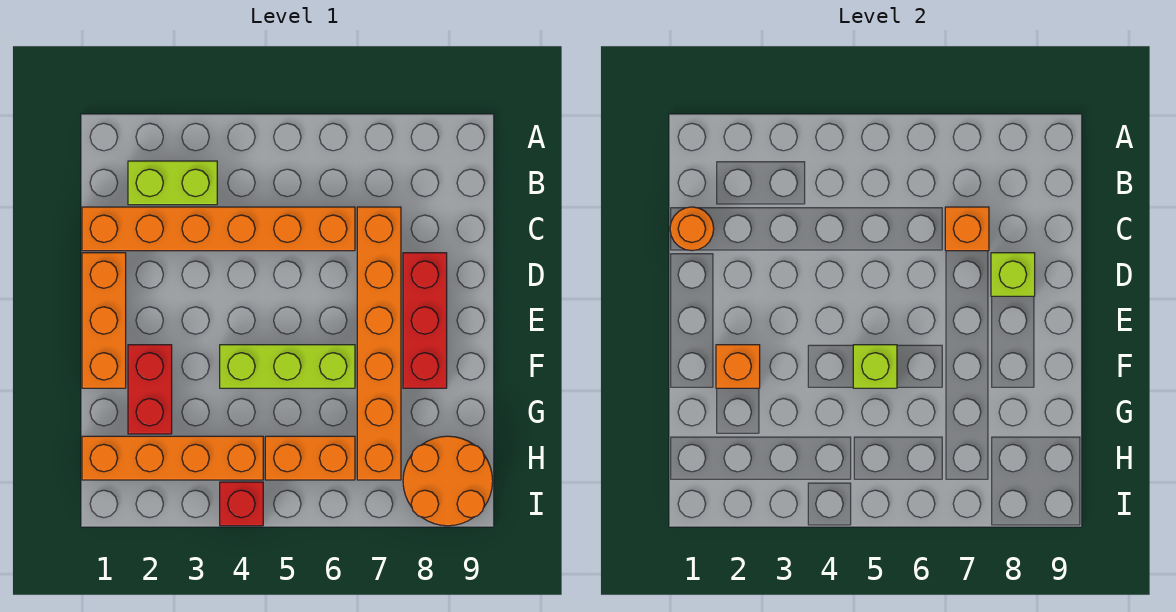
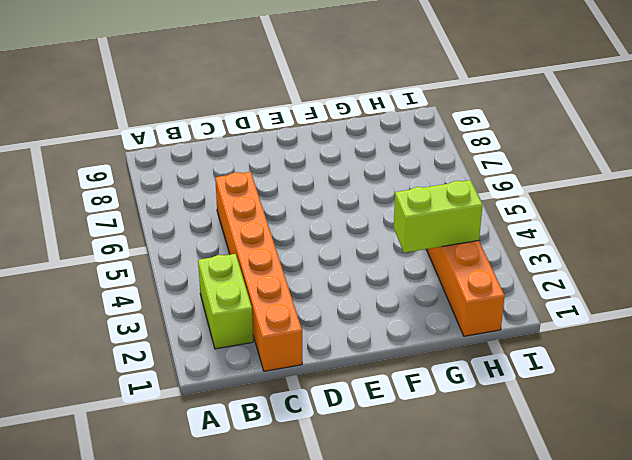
lime brick G3:H3 level 2 -> none
none -> orange brick C7:H7 level 1
none -> orange brick D1:F1 level 1
none -> red brick D8:F8 level 1

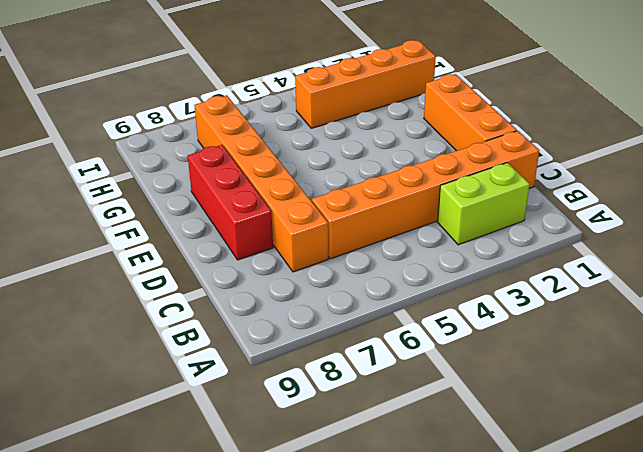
none -> red brick F2:G2 level 1
none -> lime brick F4:F6 level 1
none -> orange brick H5:H6 level 1

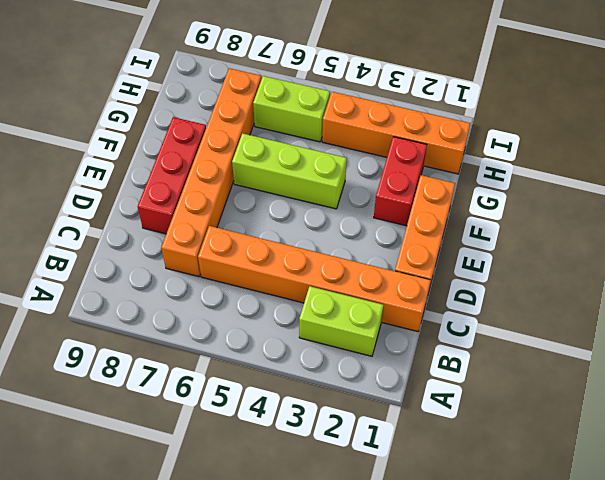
lime brick H5:H6 level 1 -> orange brick H5:H6 level 1
none -> orange round brick H8:I9 level 1
none -> red brick I4 level 1
none -> orange round brick C1 level 2

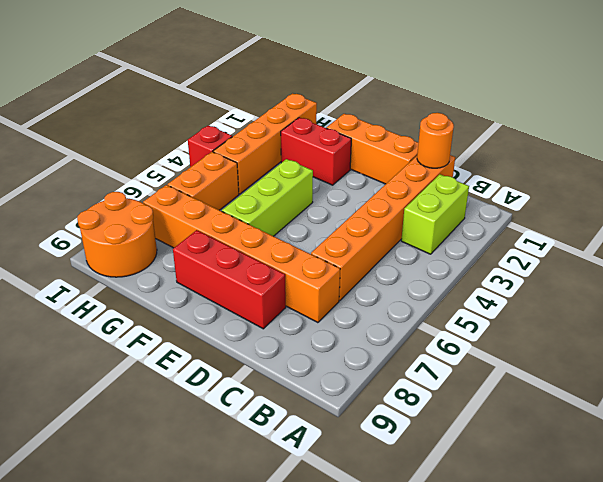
none -> orange brick C7 level 2
none -> lime brick D8 level 2
none -> orange brick F2 level 2

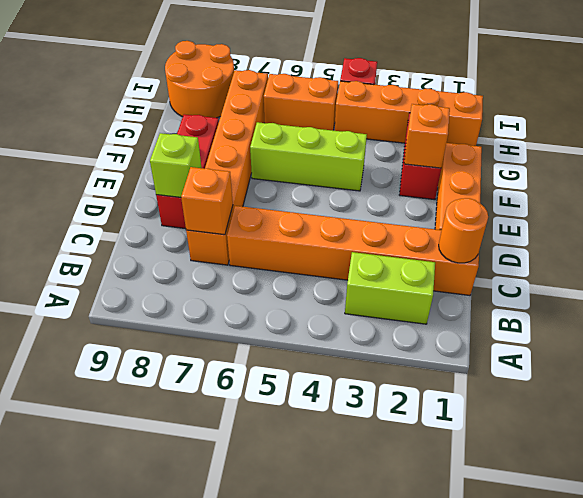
none -> lime brick F5 level 2

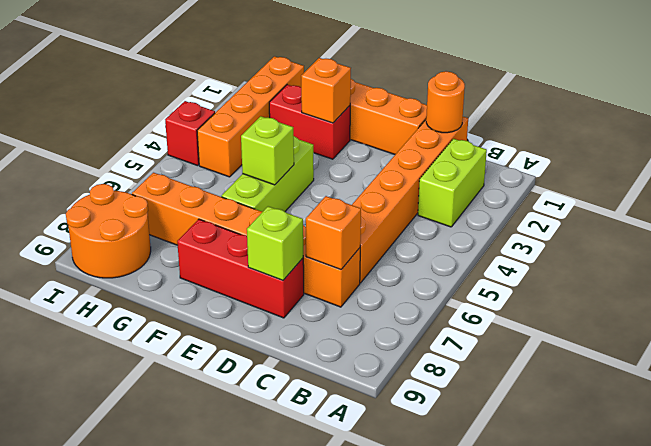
none -> orange brick H5:H6 level 1

